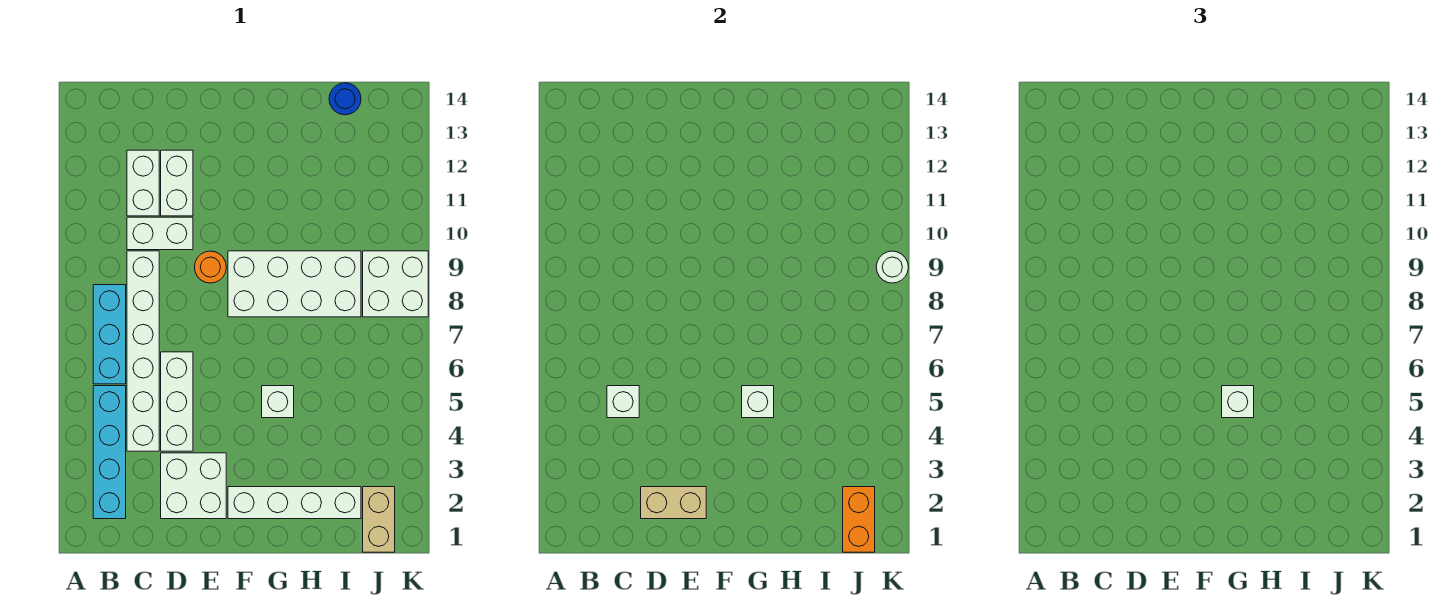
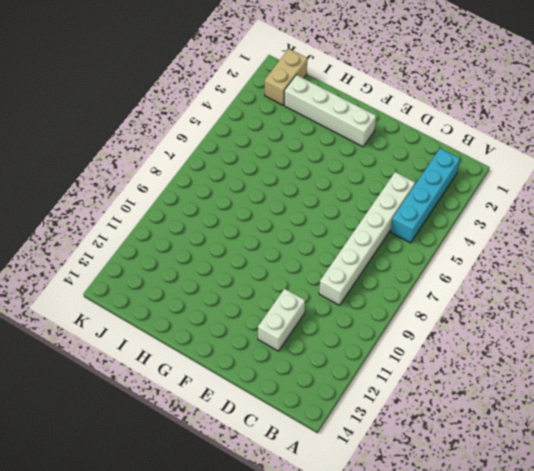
none -> cyan brick B6:B8 level 1
none -> white brick C10:D10 level 1
none -> white brick C11:C12 level 1

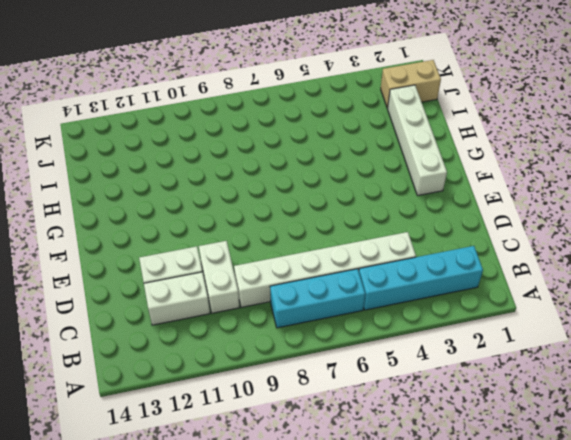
none -> white brick D2:E3 level 1
none -> white brick D4:D6 level 1
none -> orange round brick E9 level 1

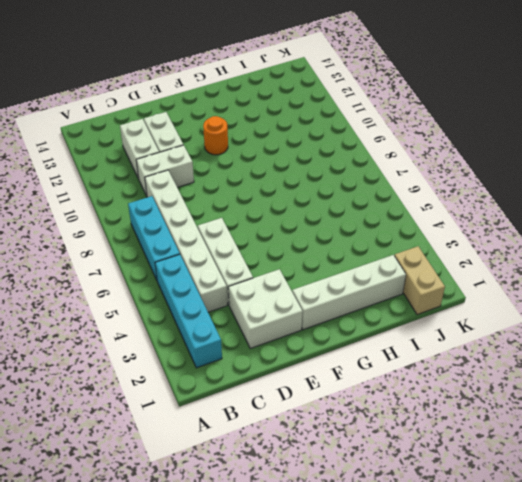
orange round brick F11 level 1 -> orange round brick E9 level 1
none -> white brick F8:I9 level 1
none -> white brick G5 level 1
none -> blue round brick I14 level 1

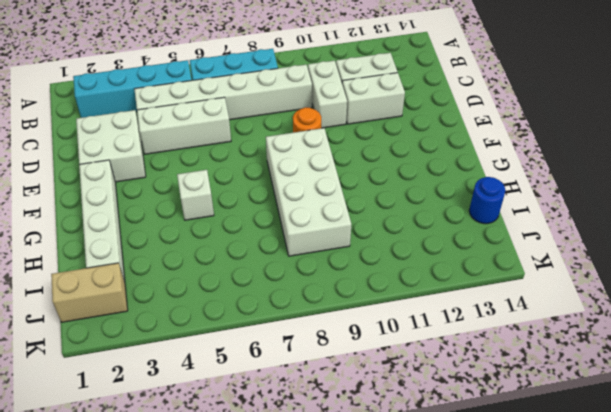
none -> white brick J8:K9 level 1
none -> white brick C5 level 2
none -> tan brick D2:E2 level 2

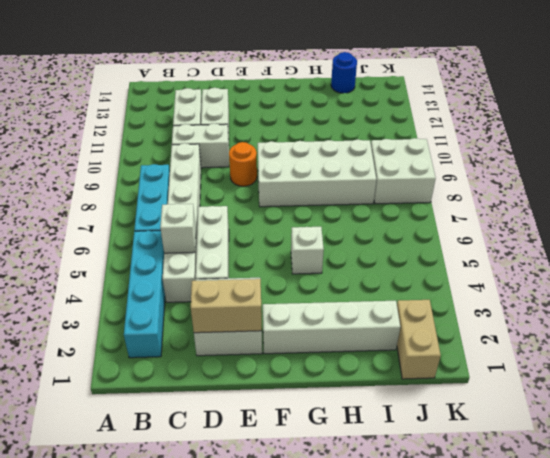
none -> white brick G5 level 2
none -> orange brick J1:J2 level 2
none -> white round brick K9 level 2

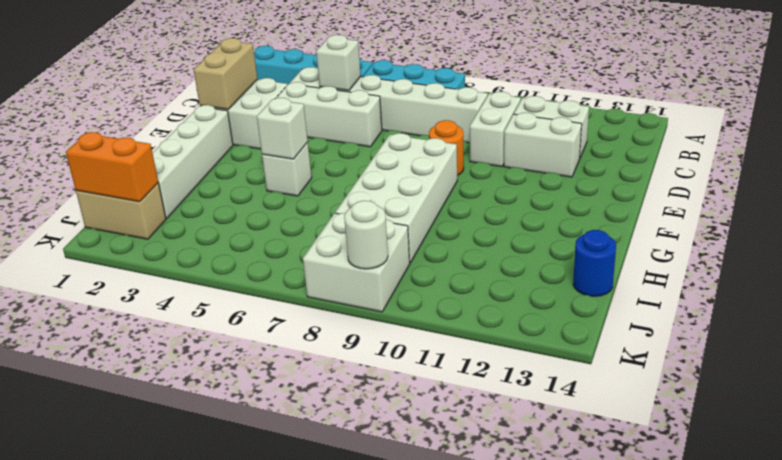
none -> white brick G5 level 3

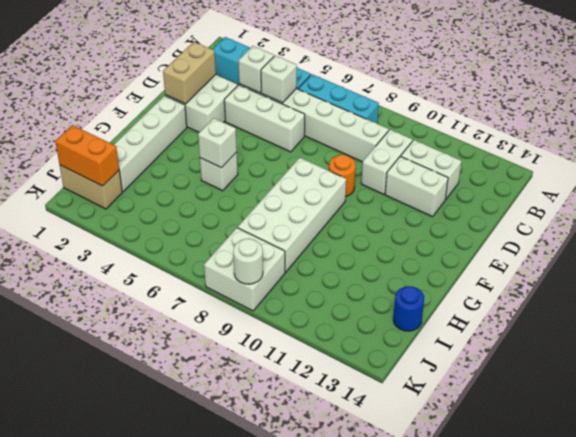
white brick C4 level 2 -> white brick G5 level 3

